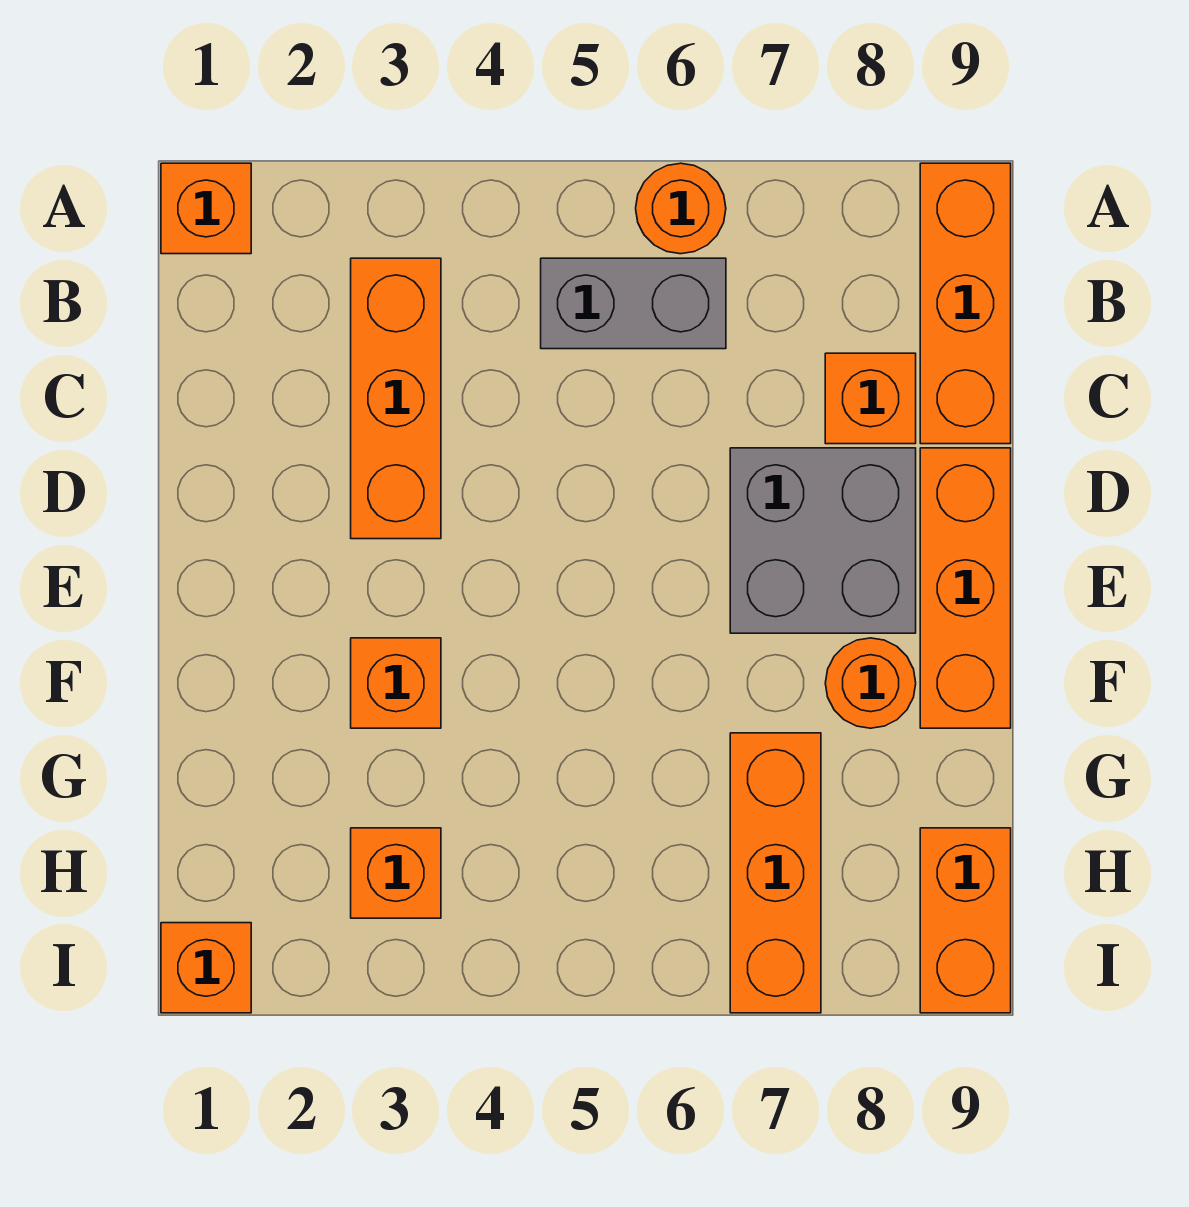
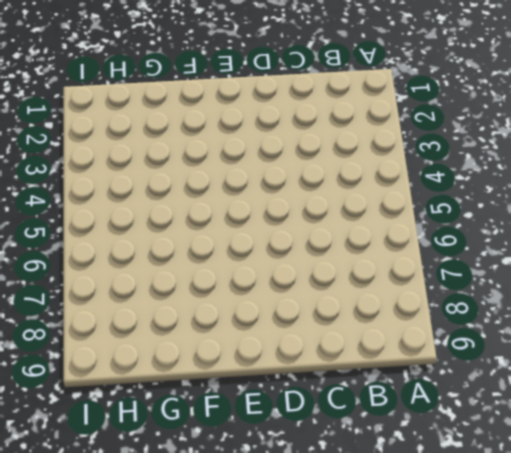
none -> orange brick A1 level 1
none -> orange round brick A6 level 1
none -> orange brick A9:C9 level 1

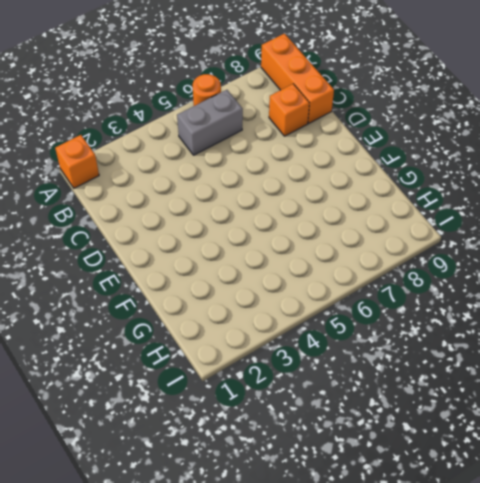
none -> orange brick B3:D3 level 1
none -> grey brick D7:E8 level 1
none -> orange brick D9:F9 level 1

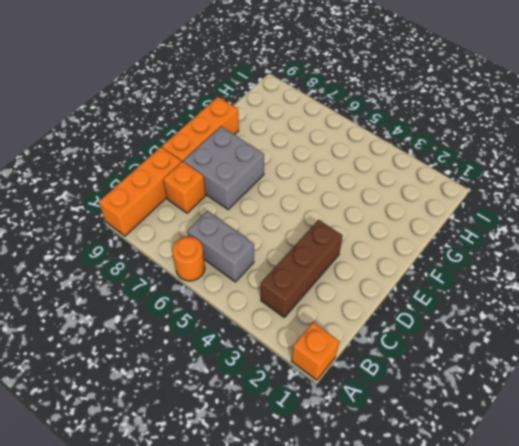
brown brick B3:D3 level 1 -> orange brick B3:D3 level 1
none -> orange brick F3 level 1
none -> orange round brick F8 level 1
none -> orange brick G7:I7 level 1

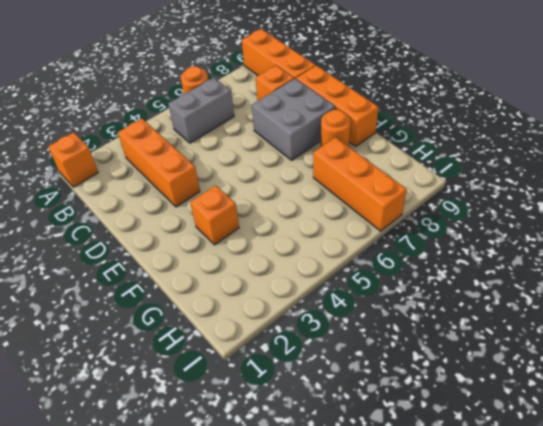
none -> orange brick H3 level 1
none -> orange brick H9:I9 level 1
none -> orange brick I1 level 1

